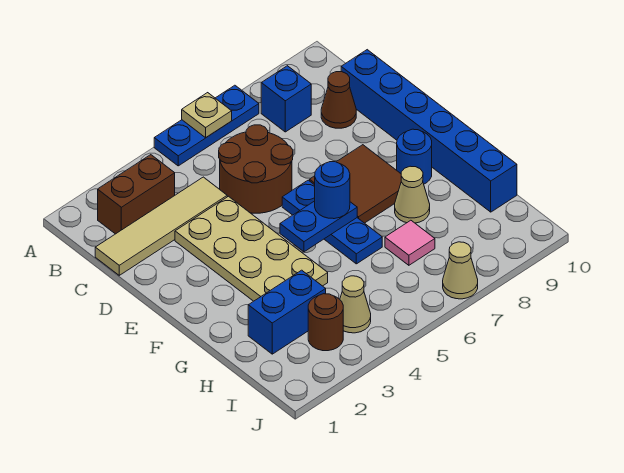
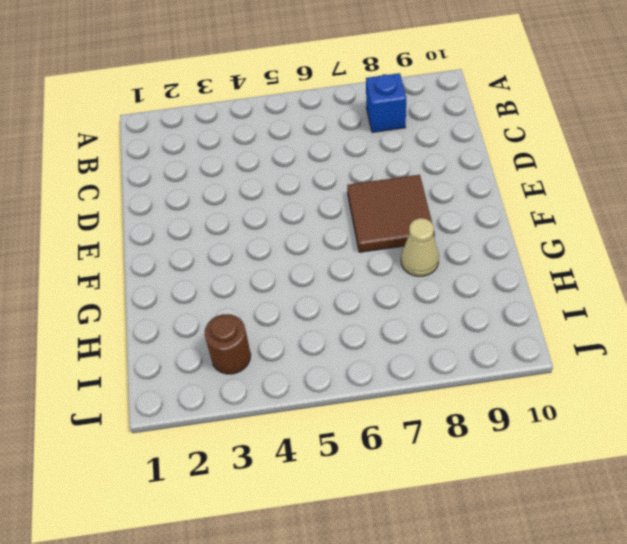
none -> blue plate A5:A7 level 1
none -> brown brick B2:B3 level 1
none -> tan tile C1:C4 level 1

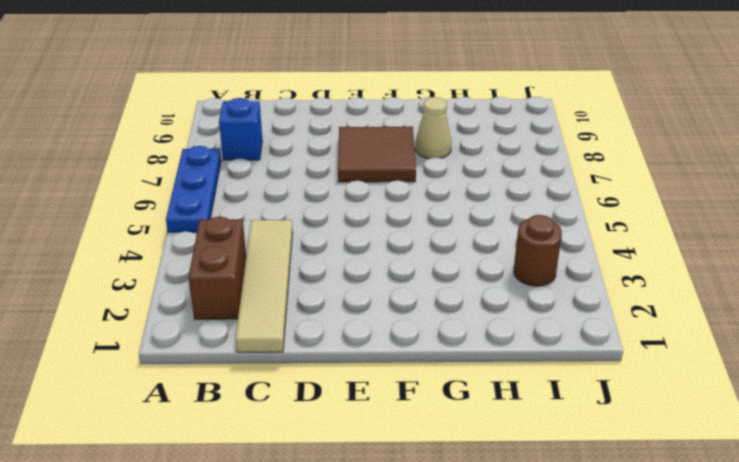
none -> brown round brick C5:D6 level 1
none -> brown cone C9 level 1
none -> blue brick C10:H10 level 1

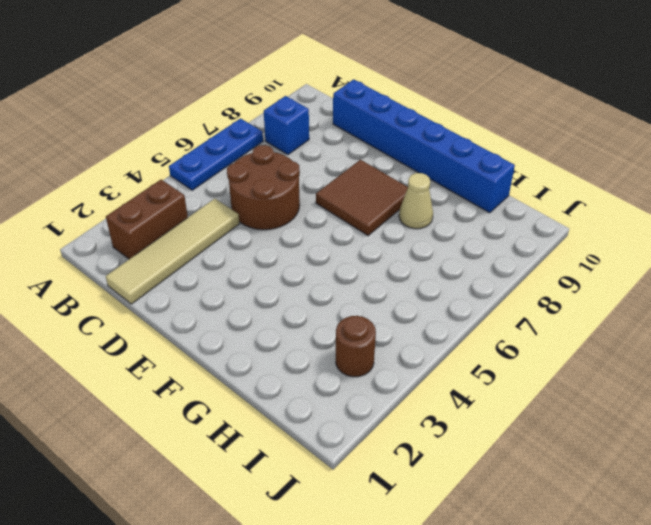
none -> brown cone C9 level 1
none -> tan plate D3:G4 level 1
none -> blue plate E6:G6 level 1

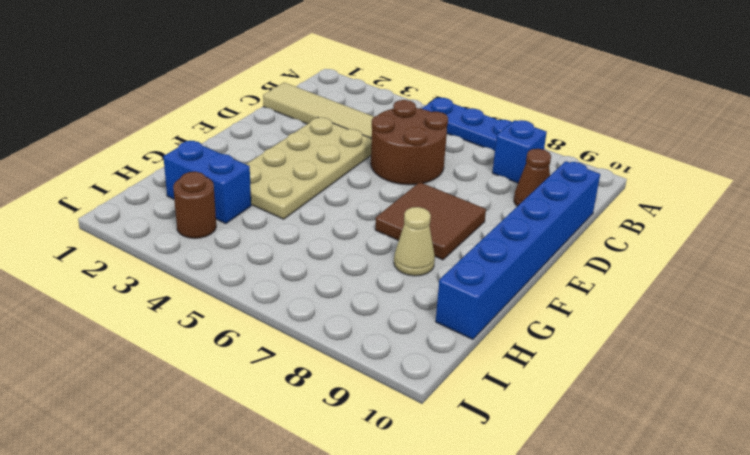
none -> brown brick B2:B3 level 1
none -> blue plate E6:G6 level 1
none -> blue round brick F9 level 1

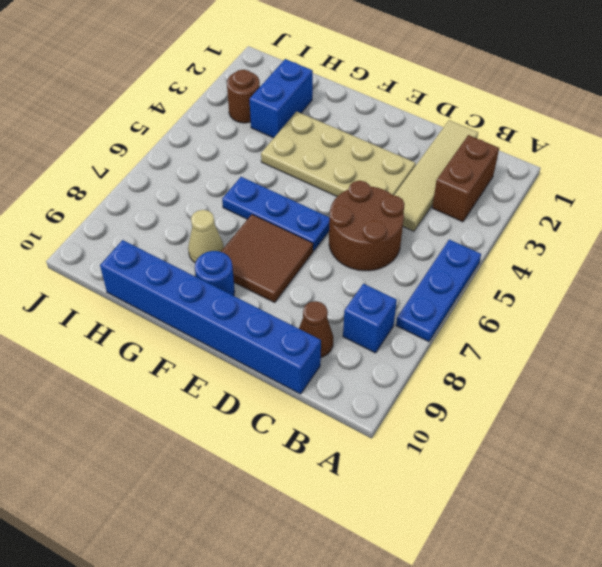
none -> pink tile H7 level 1
none -> tan cone I4 level 1
none -> tan cone J7 level 1

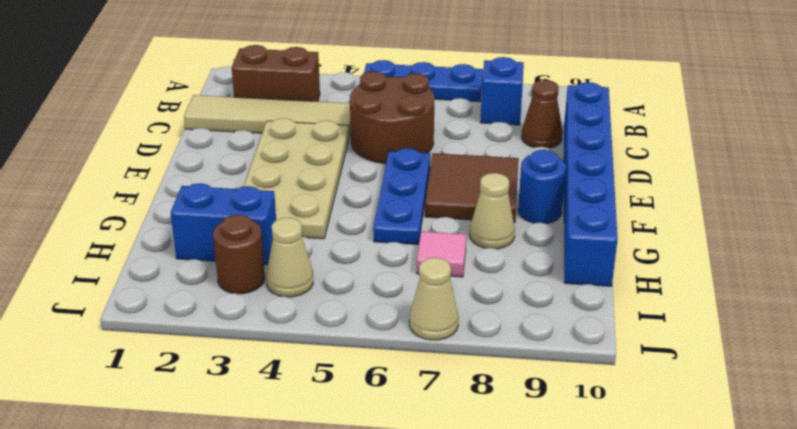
none -> tan plate A6 level 2
none -> blue plate F5:F6 level 2
none -> blue round brick F6 level 3

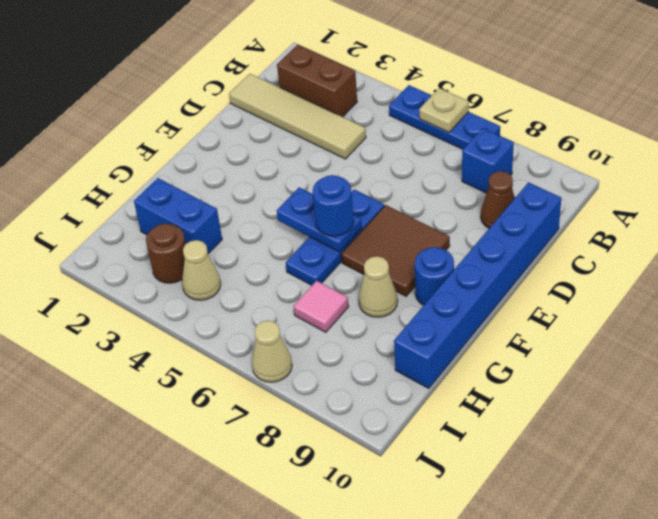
none -> brown round brick C5:D6 level 1
none -> tan plate D3:G4 level 1

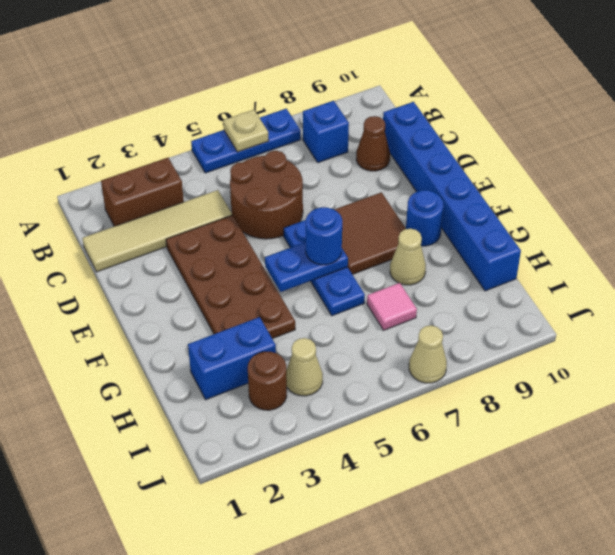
brown plate D3:G4 level 1 -> tan plate D3:G4 level 1

